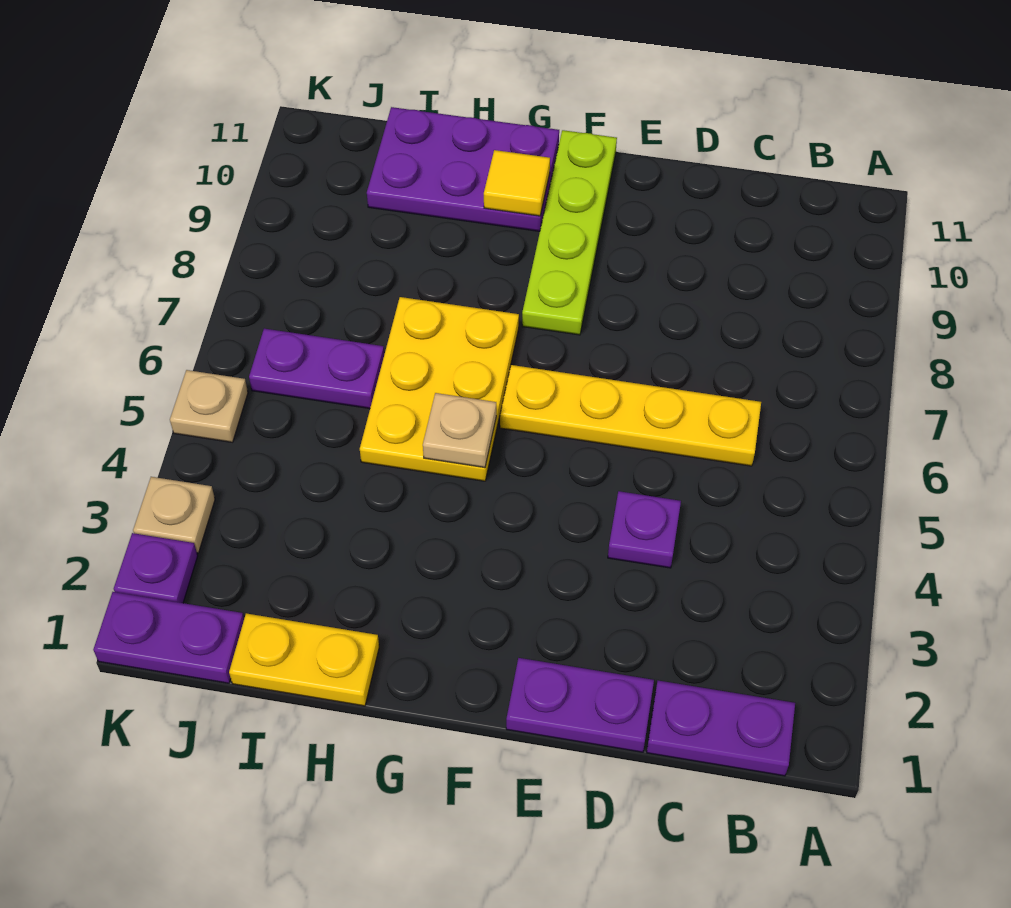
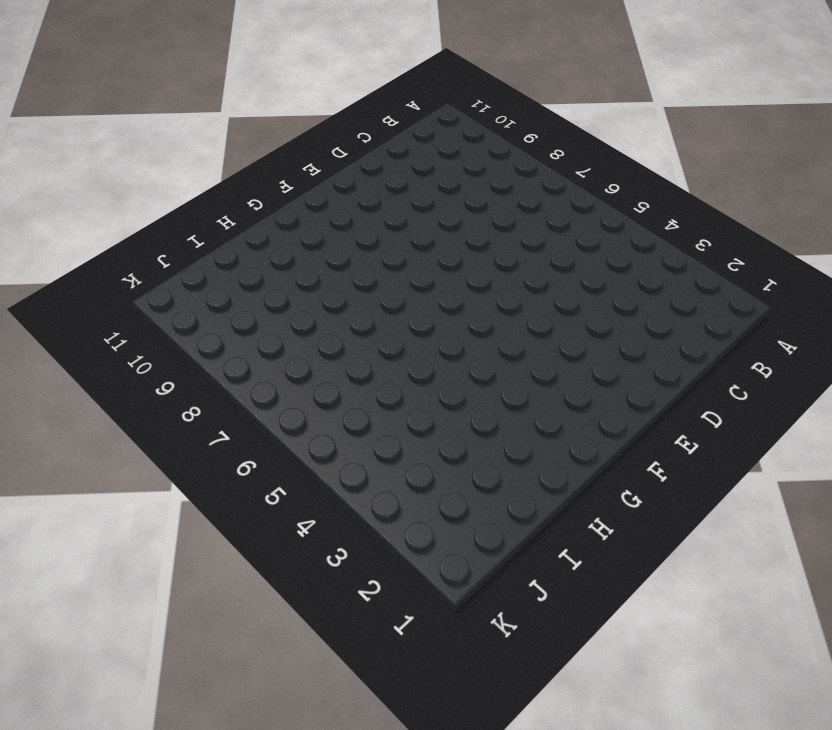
none -> purple plate B1:C1 level 1
none -> yellow plate C6:F6 level 1
none -> purple plate D1:E1 level 1

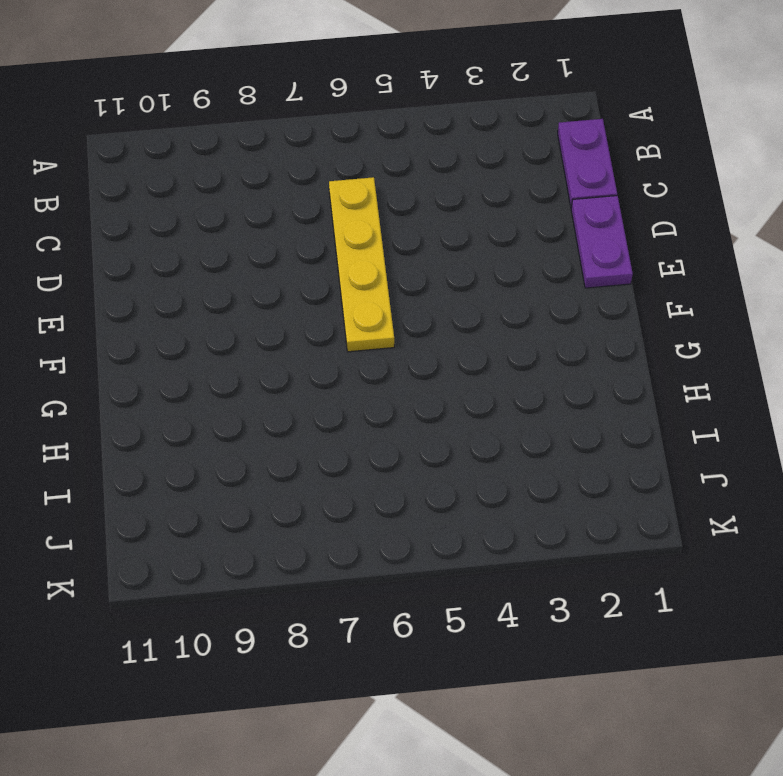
none -> purple plate D4 level 1
none -> lime plate F8:F11 level 1
none -> yellow plate G5:H7 level 1

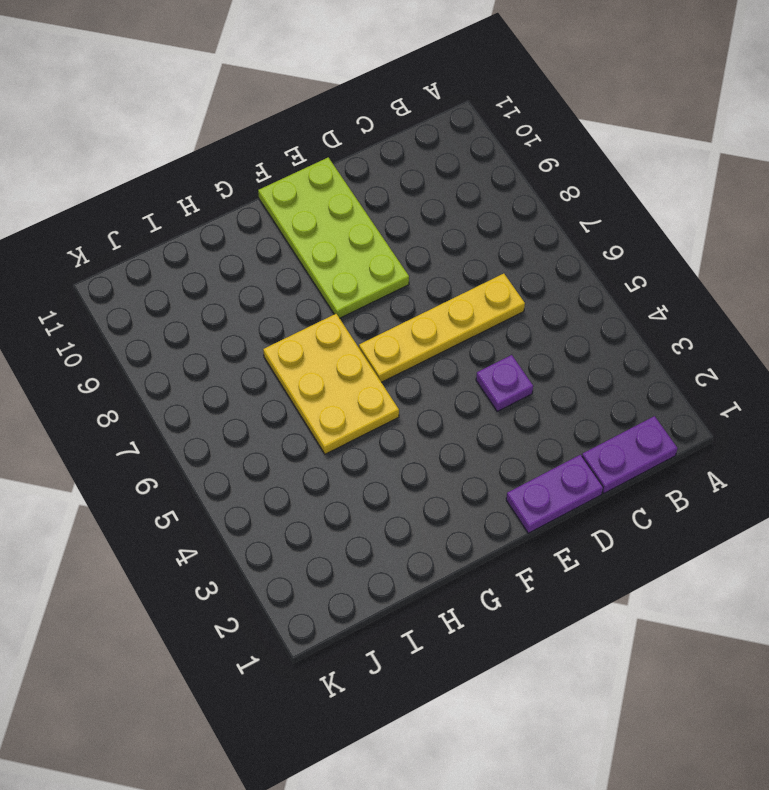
lime plate E8:F11 level 1 -> lime plate F8:F11 level 1
none -> purple plate G10:I11 level 1
none -> yellow plate H1:I1 level 1
none -> purple plate I6:J6 level 1

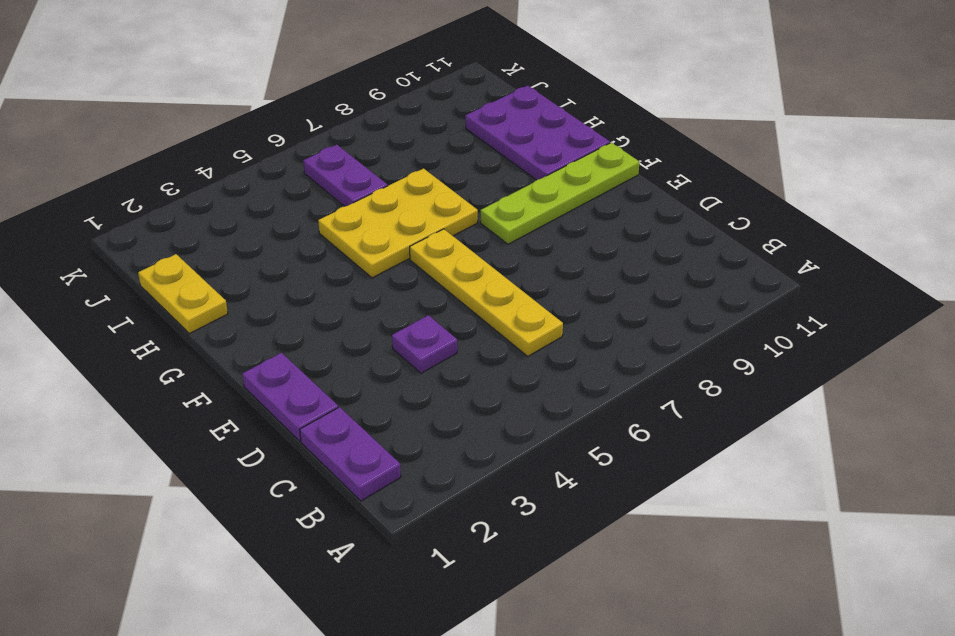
none -> purple plate J1:K1 level 1
none -> purple plate K2 level 1
none -> tan plate K3 level 1

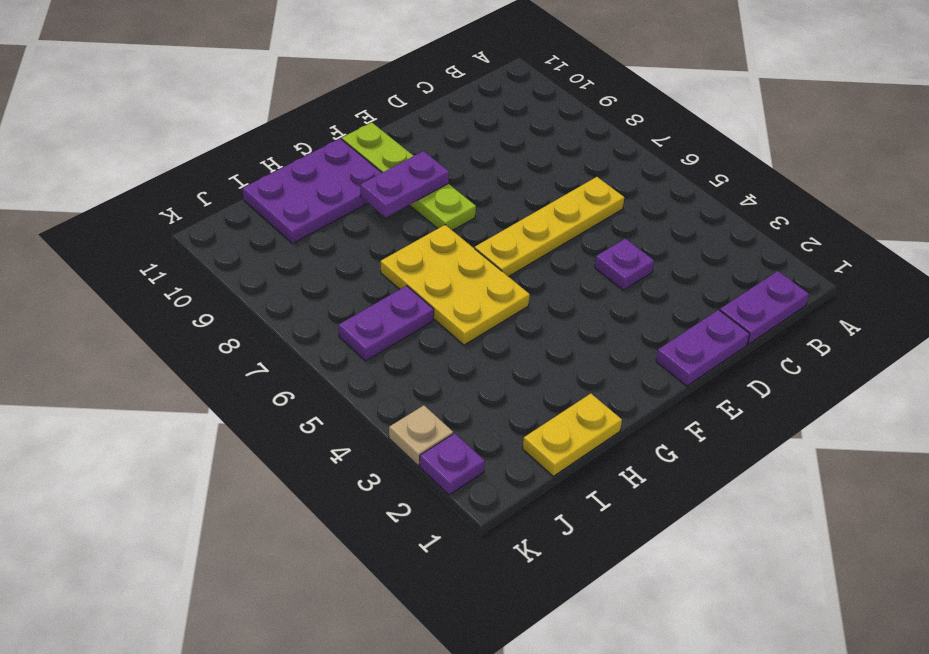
purple plate F9:G9 level 2 -> purple plate J1:K1 level 1
none -> tan plate K5 level 1
none -> tan plate G5 level 2
none -> yellow tile G10 level 2

